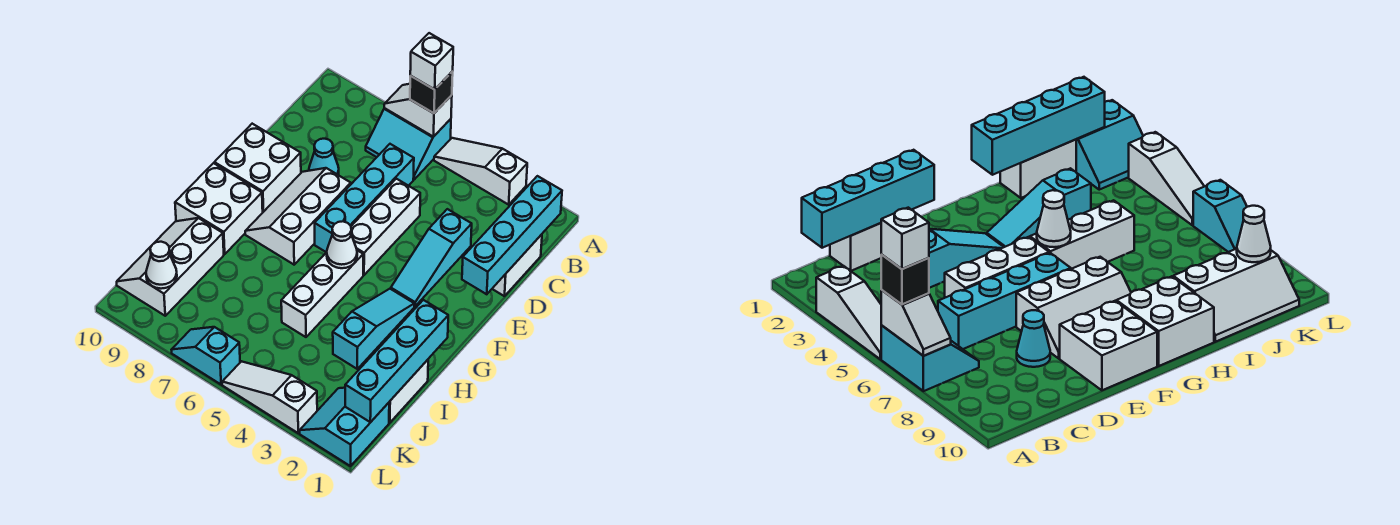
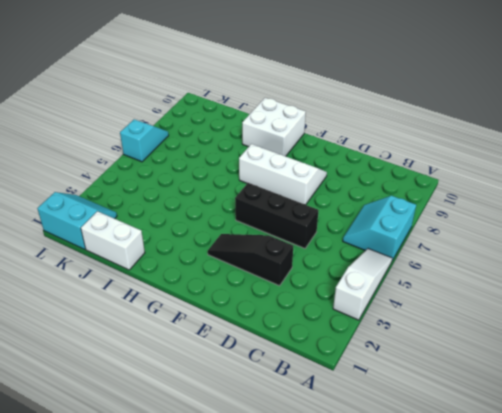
black slope D3:F3 level 1 top D -> cyan slope D3:F3 level 1 top D
black brick D5:F5 level 1 -> white brick D5:F5 level 1
none -> white brick C1:D1 level 1
none -> cyan brick C6:F6 level 1
none -> cyan cone D8 level 1

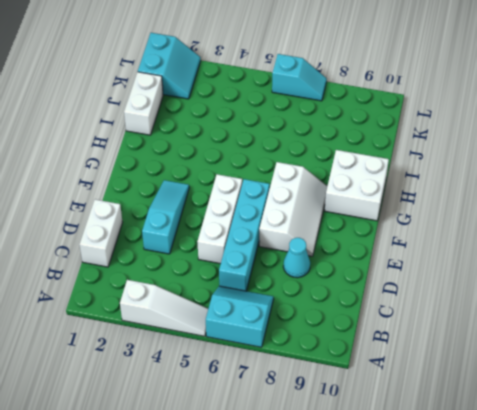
none -> white brick E9:F10 level 1
none -> cyan slope G3:I3 level 1 top I
none -> white brick G5:I5 level 1

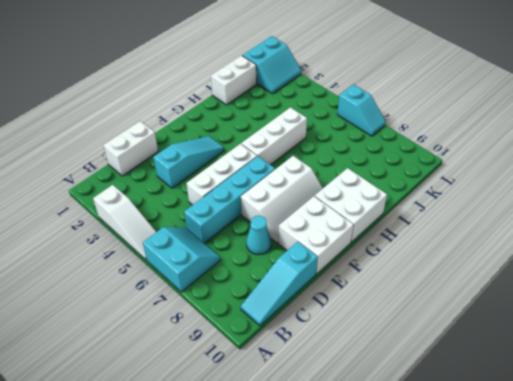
cyan slope B10:D10 level 1 top D -> cyan slope G3:I3 level 1 top I
none -> white slope I9:K10 level 1 top 9
none -> white slope L3:L5 level 1 top 3
none -> white slope A6:A7 level 2 top 6

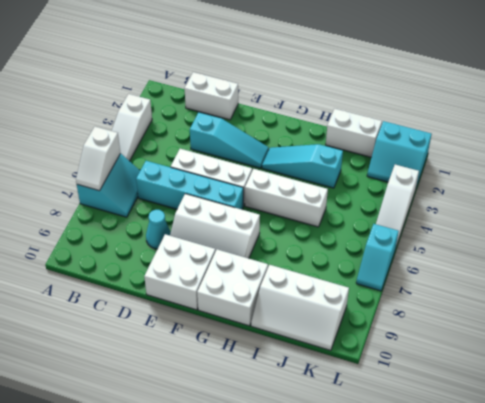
none -> cyan brick B1:E1 level 2
none -> white cone G5 level 2
none -> cyan brick H1:K1 level 2

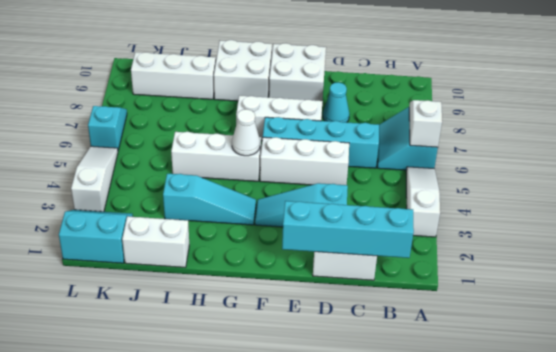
none -> cyan brick H1:K1 level 2
none -> white cone K9 level 2
none -> black brick A6 level 3

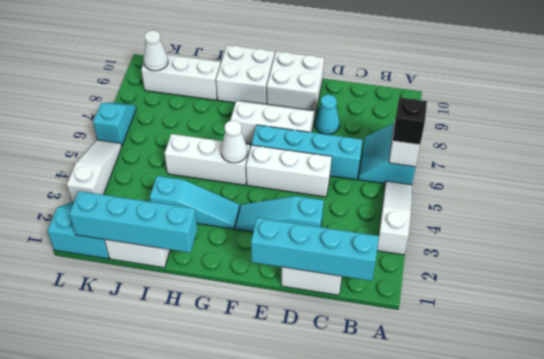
none -> white brick A6 level 4

